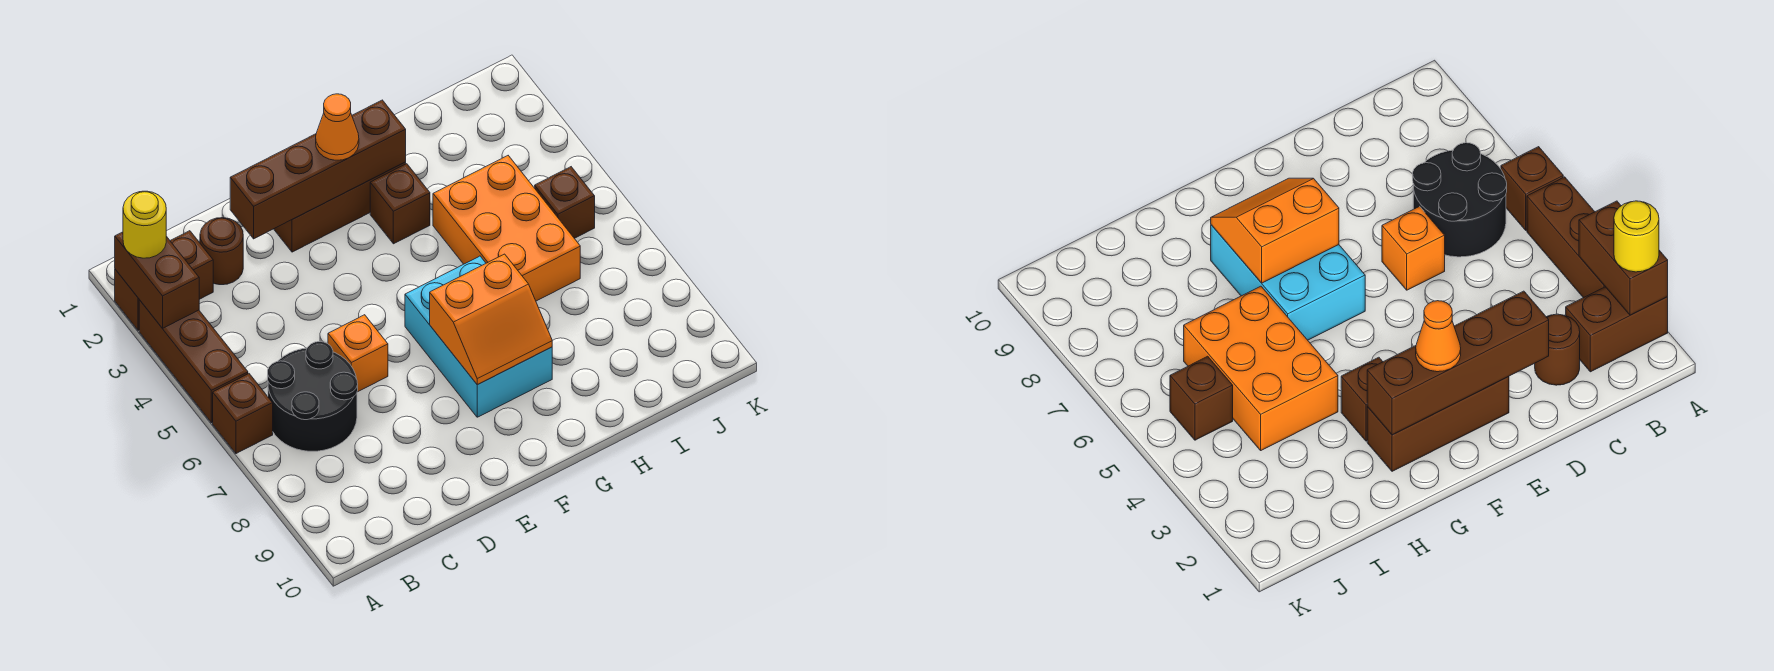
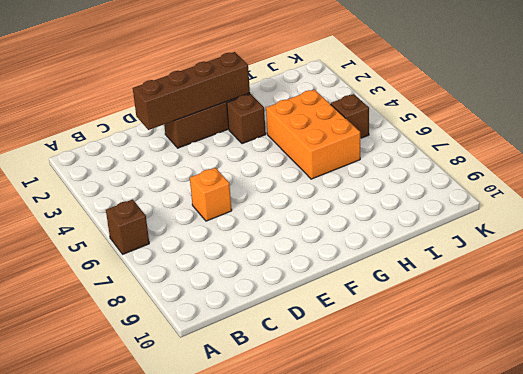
none -> brown brick A2:B2 level 1
none -> brown brick A3:A5 level 1
none -> black round brick B6:C7 level 1

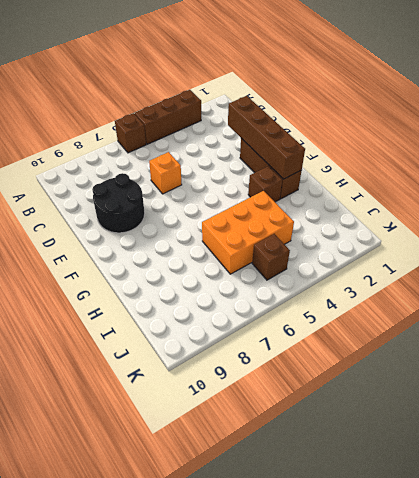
black round brick D8:E9 level 1 -> black round brick B6:C7 level 1
none -> brown brick A2:B2 level 1
none -> brown round brick C2 level 1
none -> cyan brick F6:G8 level 1

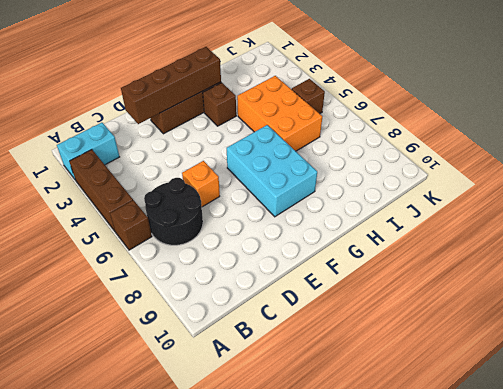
cyan brick A2:B2 level 1 -> brown brick A2:B2 level 1
none -> brown round brick C2 level 1
none -> brown brick A2:A3 level 2
none -> orange slope F7:G8 level 2 top 7

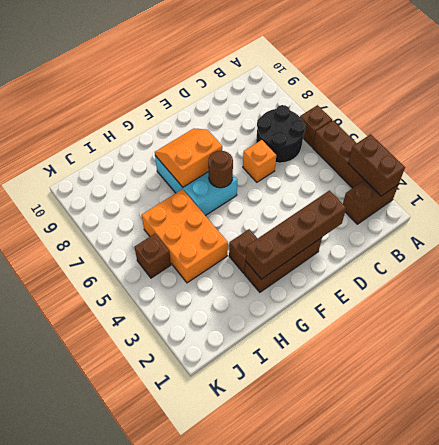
brown round brick F6 level 2 -> brown round brick C2 level 1
none -> yellow round brick A2 level 3
none -> orange cone F2 level 3

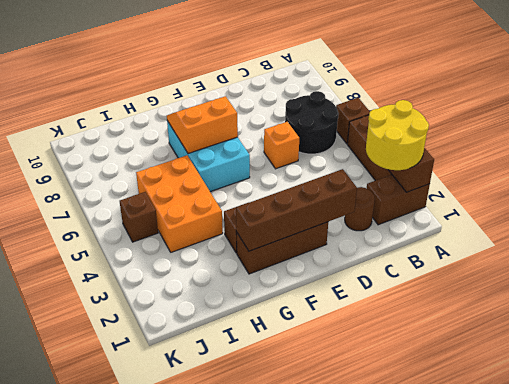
yellow round brick A2:B3 level 3 -> yellow round brick A2 level 3
none -> orange cone F2 level 3

